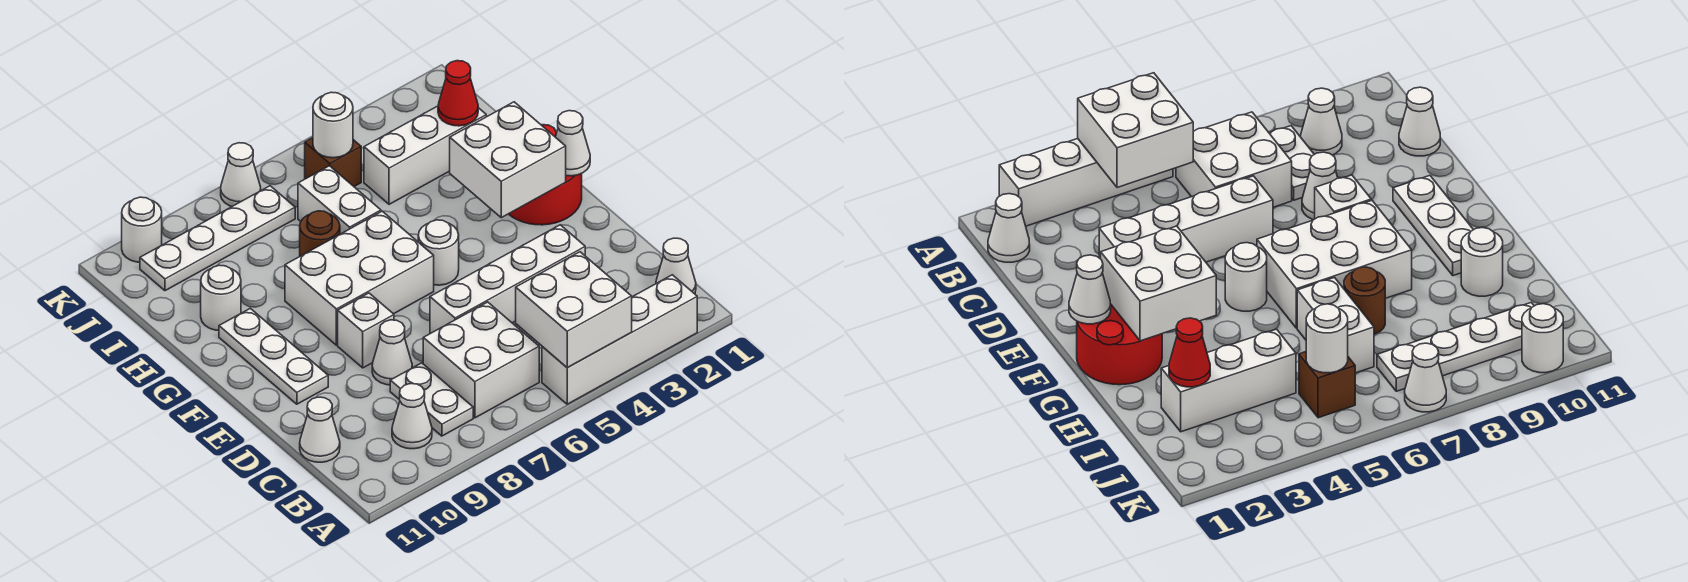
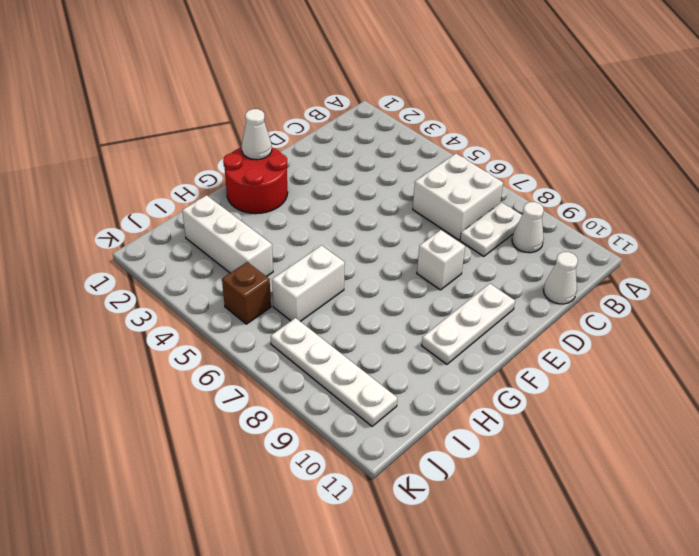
none -> white brick A2:A5 level 1
none -> white cone B1 level 1
none -> white brick D3:D6 level 1

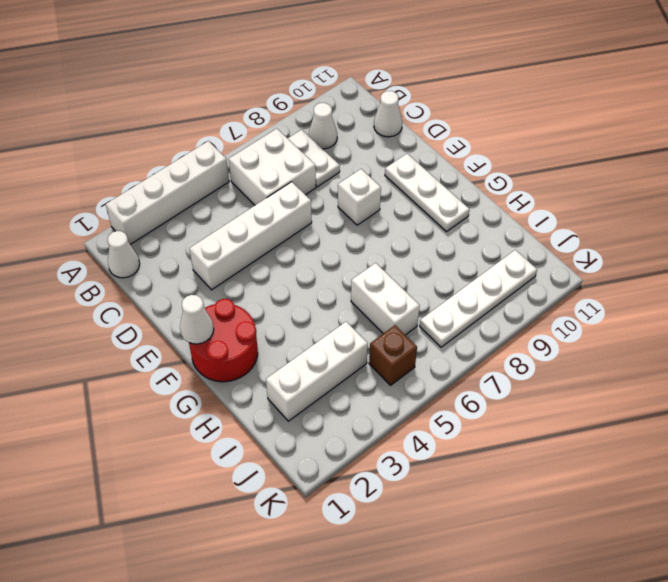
none -> white cone D8 level 1
none -> white round brick F5 level 1
none -> white brick F6:G8 level 1

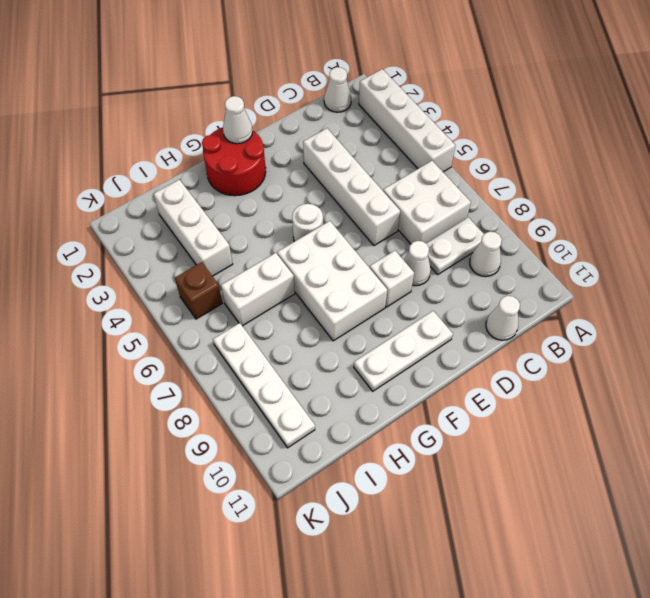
none -> brown round brick H7 level 1
none -> white round brick H10 level 1
none -> white cone K7 level 1

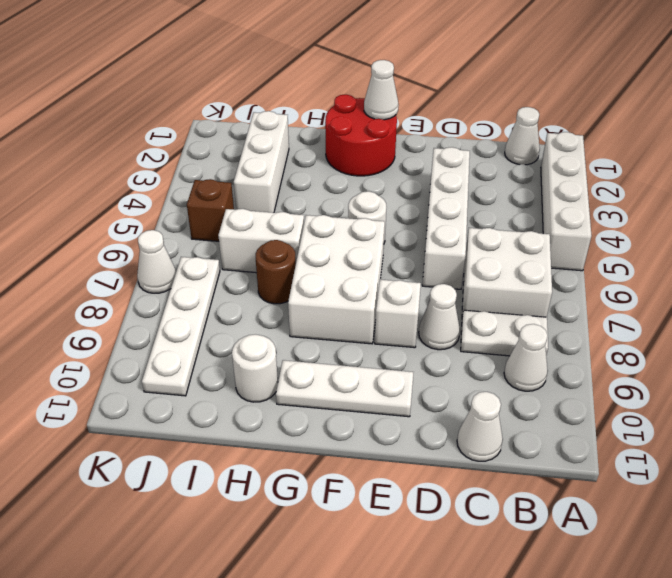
none -> white round brick K10 level 1
none -> white brick A4:B5 level 2
none -> white brick F2:G3 level 2

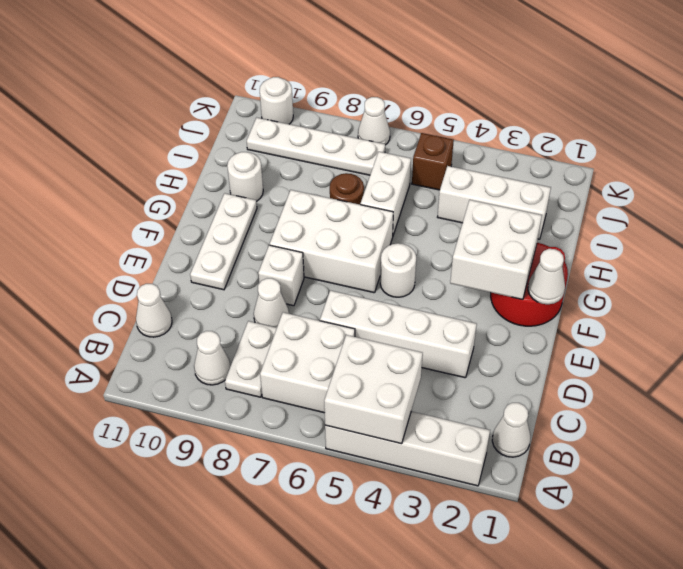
none -> red cone I2 level 2
none -> white round brick J5 level 2

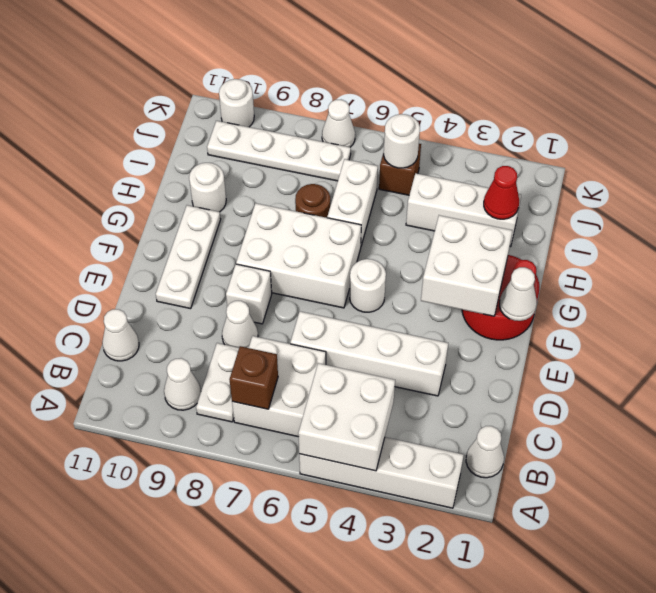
brown brick B7 level 2 -> none

